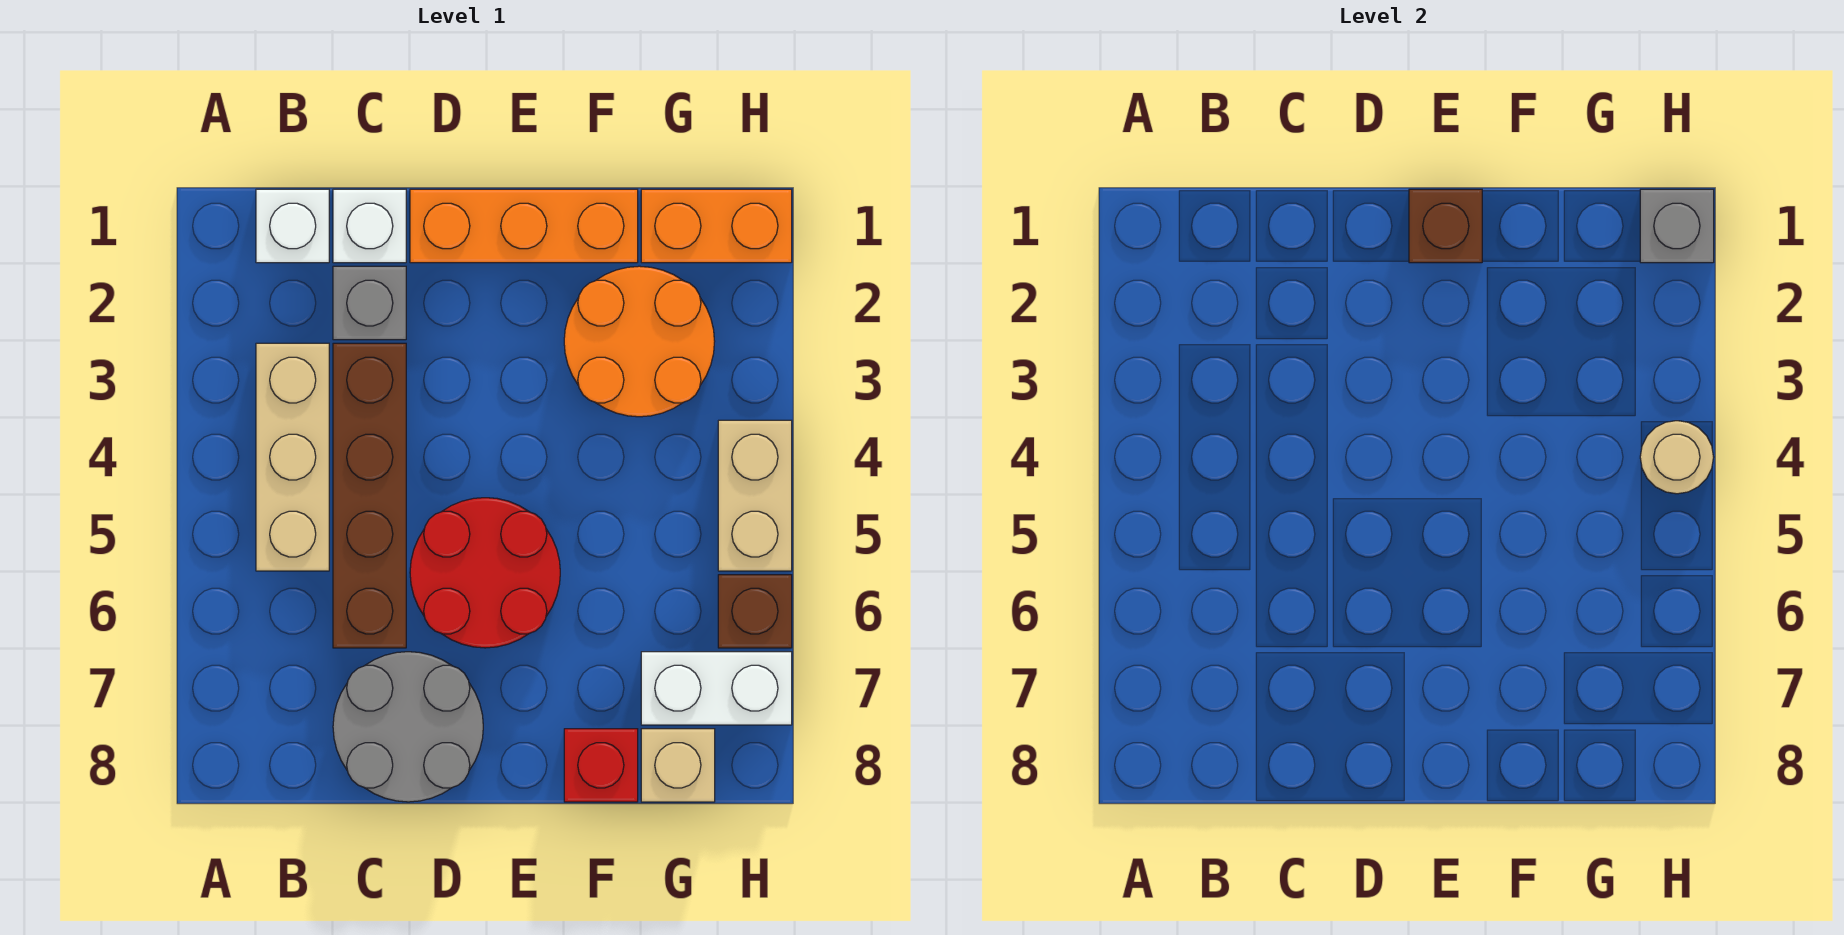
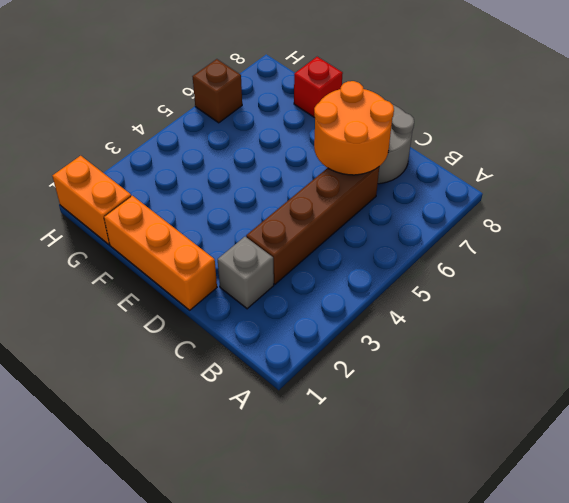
orange round brick C6:D7 level 2 -> orange round brick F2:G3 level 1
none -> white brick B1 level 1
none -> tan brick B3:B5 level 1
none -> white brick C1 level 1

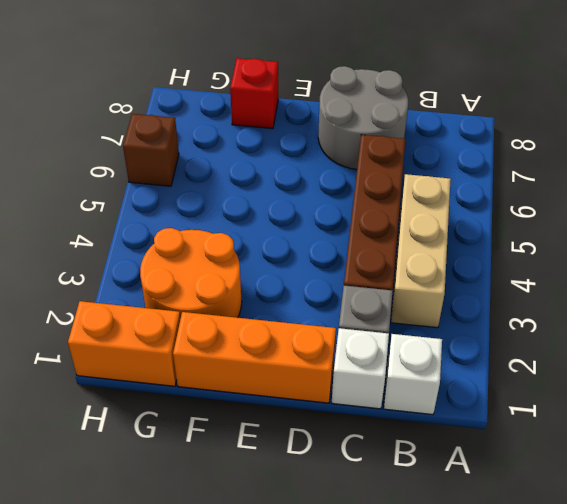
none -> red round brick D5:E6 level 1
none -> white brick G7:H7 level 1
none -> tan brick G8 level 1

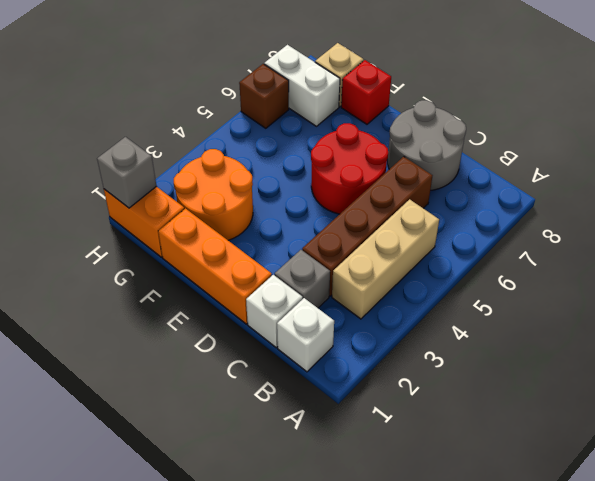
none -> tan brick H4:H5 level 1
none -> brown brick E1 level 2
none -> tan round brick H4 level 2

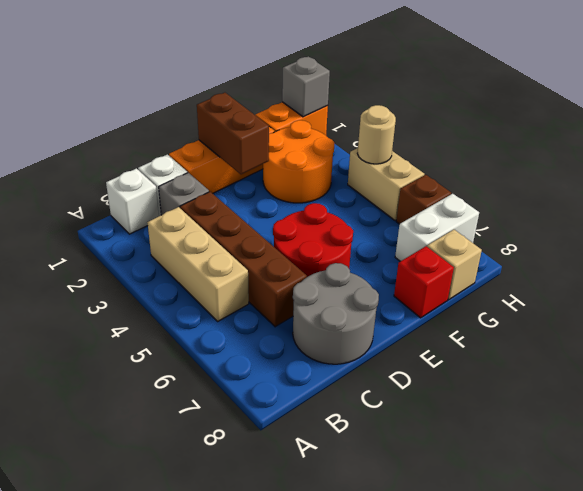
brown brick E1:E2 level 2 -> brown brick E1 level 2

